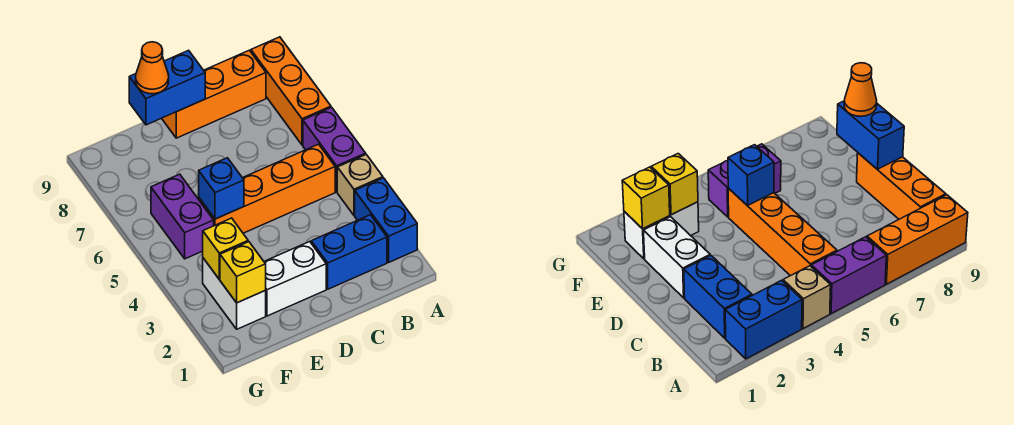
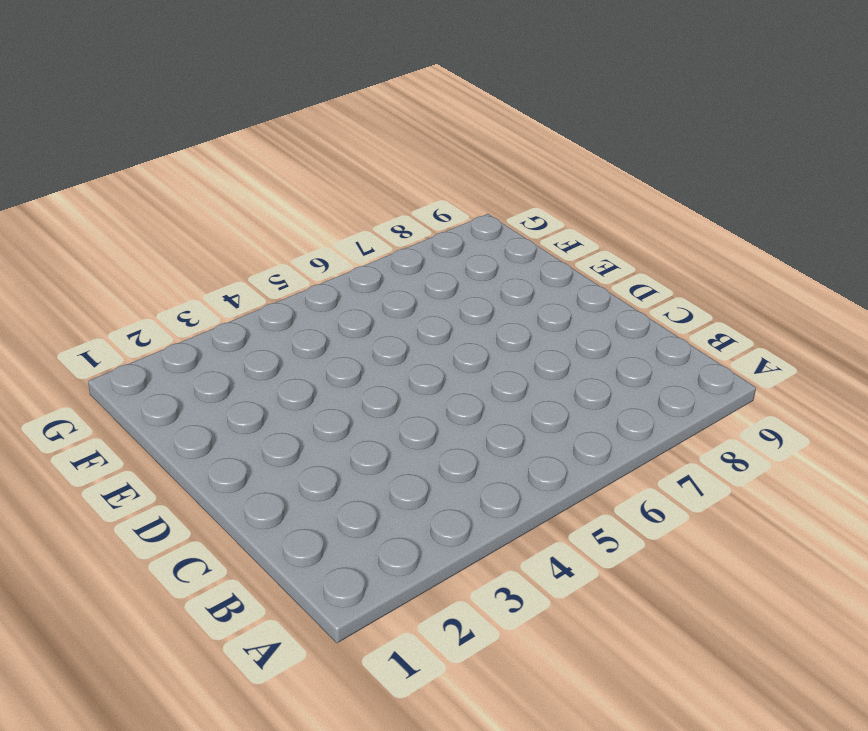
none -> blue brick A2:A3 level 1
none -> tan brick A4 level 1
none -> purple brick A5:A6 level 1

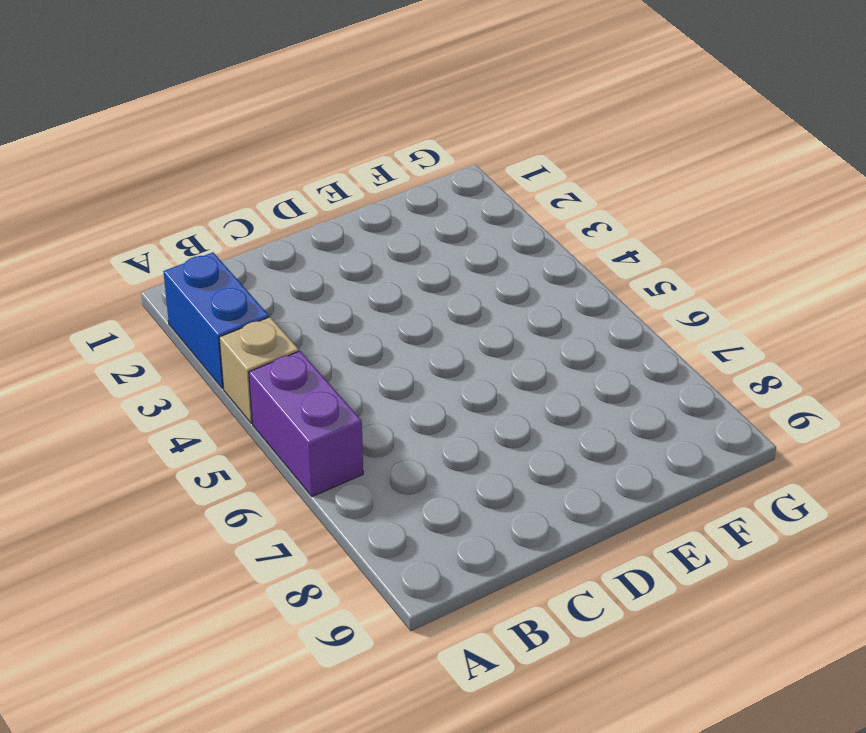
none -> orange brick A7:A9 level 1
none -> blue brick B2:C2 level 1
none -> orange brick B5:E5 level 1

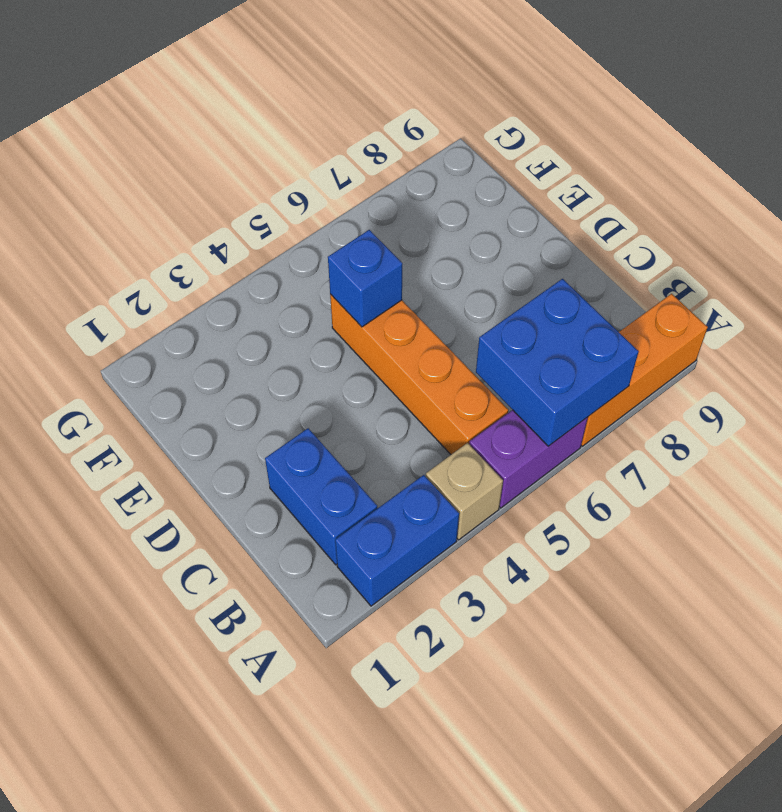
blue brick A6:B7 level 2 -> none
none -> orange brick B9:D9 level 1
none -> white brick D2:E2 level 1
none -> white brick F2:F3 level 1

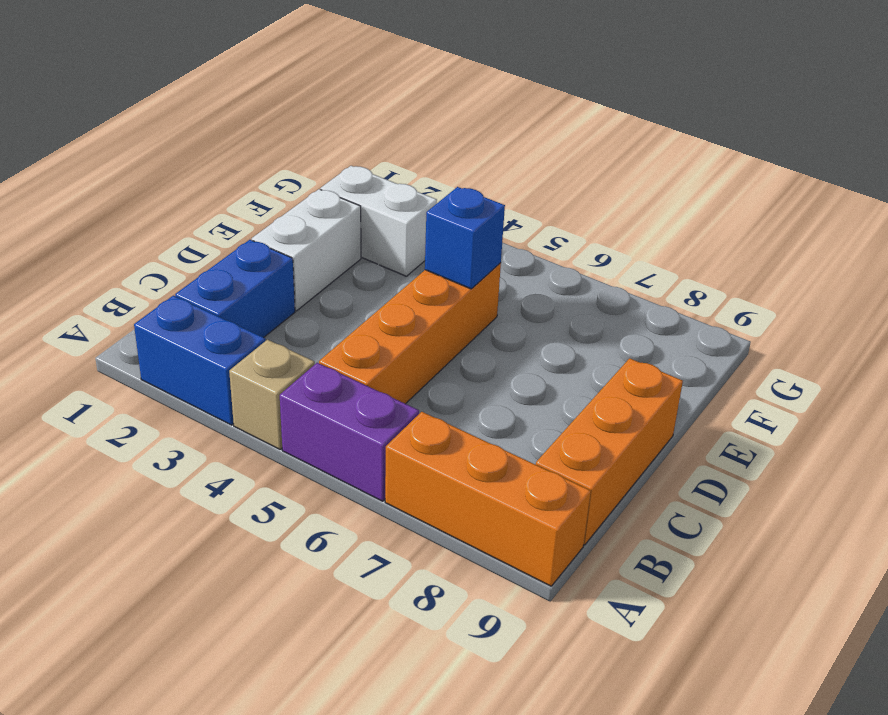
none -> purple brick F5:F6 level 1
none -> blue brick D9:E9 level 2
none -> yellow brick F2 level 2

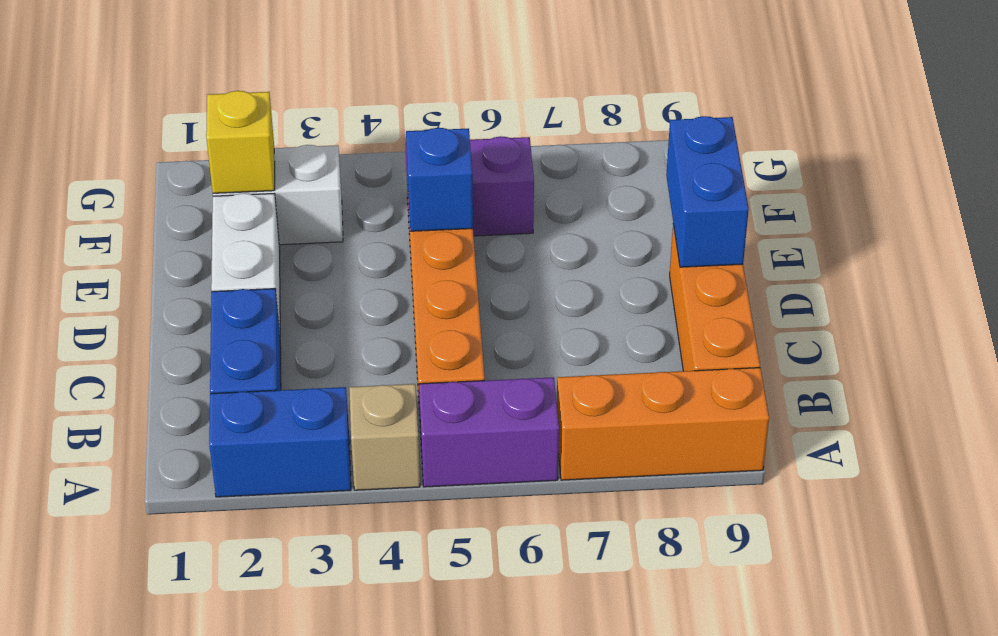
none -> yellow brick F3 level 2
none -> orange cone E9 level 3

